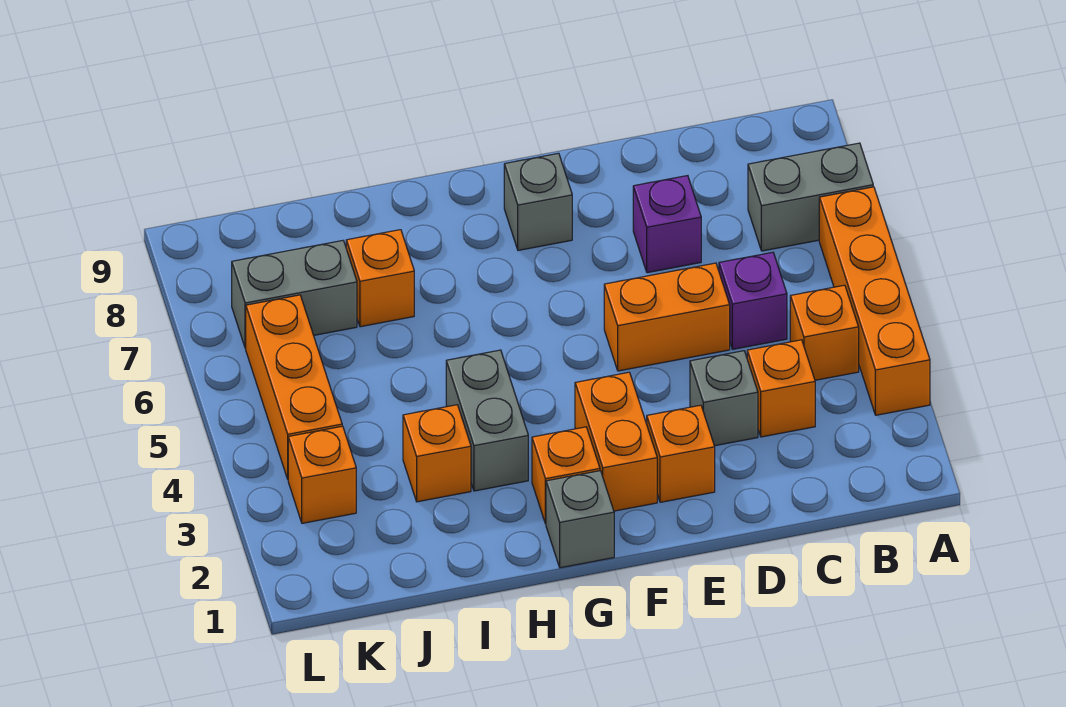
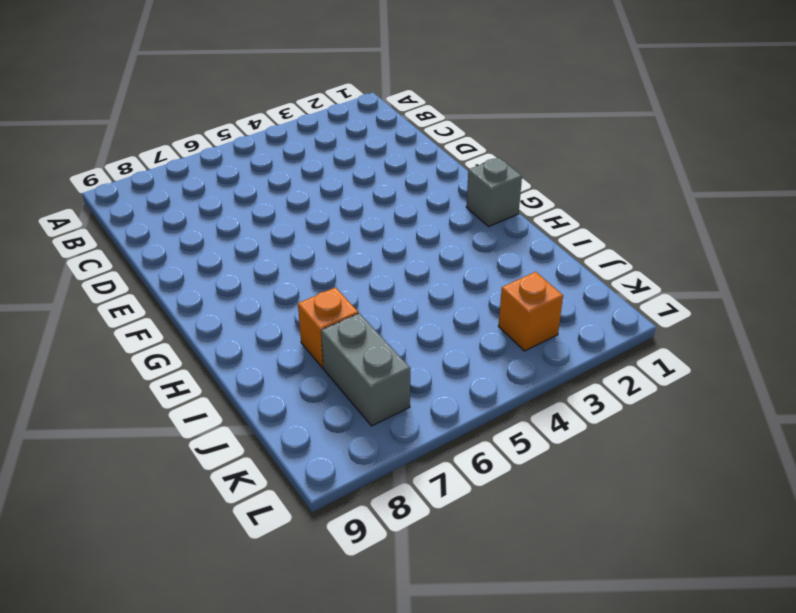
none -> orange brick A3:A6 level 1
none -> grey brick A7:B7 level 1
none -> orange brick B4 level 1

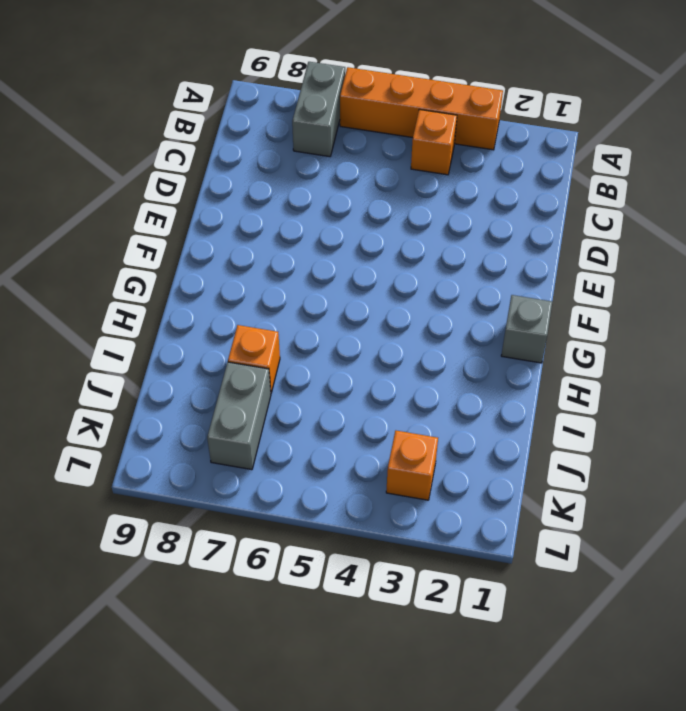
none -> orange brick C3 level 1
none -> purple brick C5 level 1
none -> grey brick D3 level 1

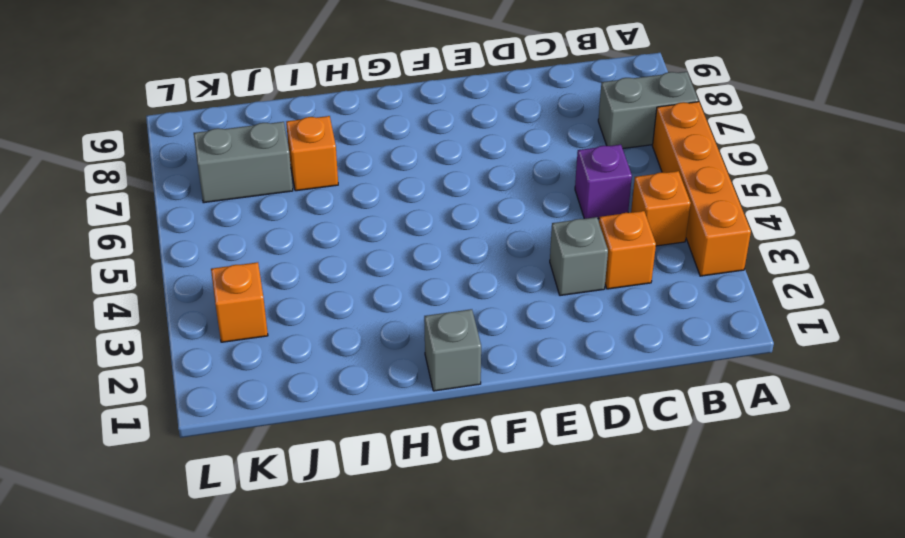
none -> orange brick D5:E5 level 1
none -> purple brick D7 level 1
none -> orange brick E2 level 1

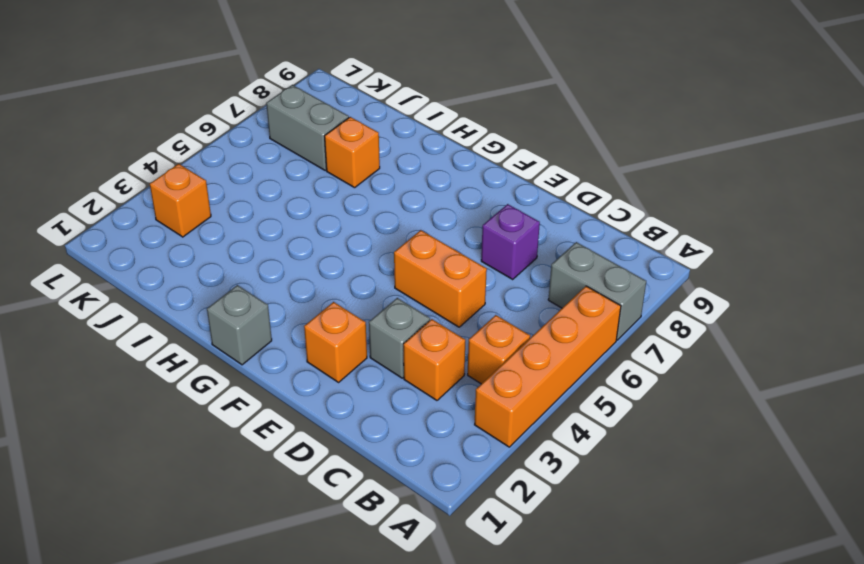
none -> purple brick C5 level 1
none -> orange brick F2:F3 level 1
none -> grey brick F8 level 1

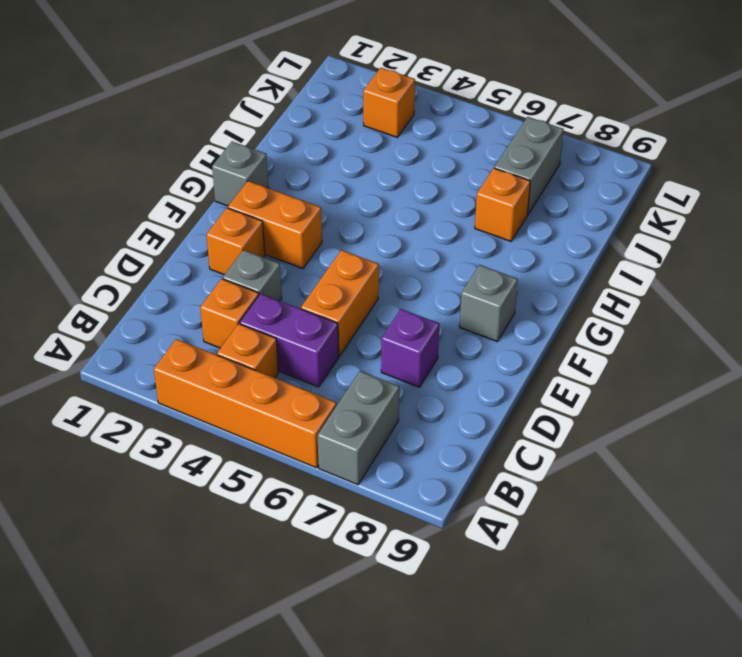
purple brick C4:C5 level 1 -> purple brick C5 level 1
none -> orange brick G2 level 1
none -> grey brick H3:H4 level 1
none -> orange brick I3 level 1

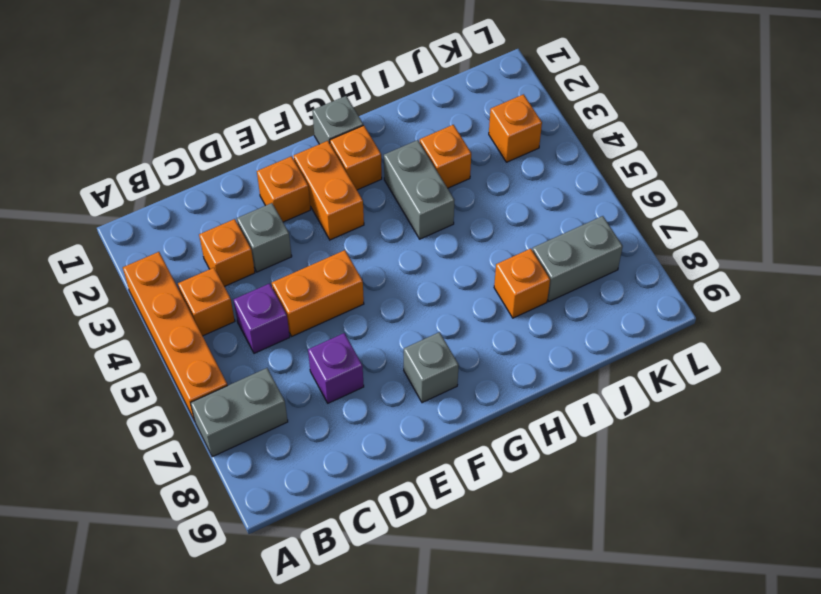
none -> orange brick K4:K6 level 1

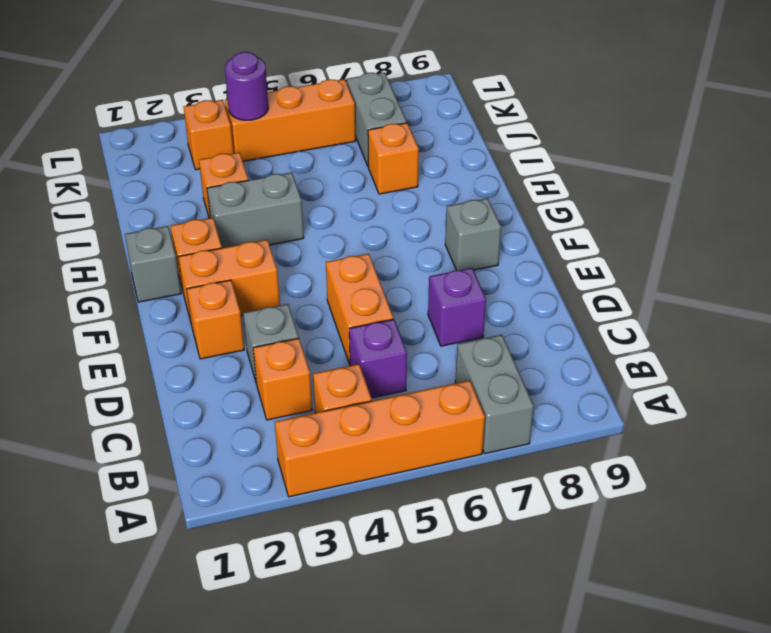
purple round brick K4 level 2 -> none

